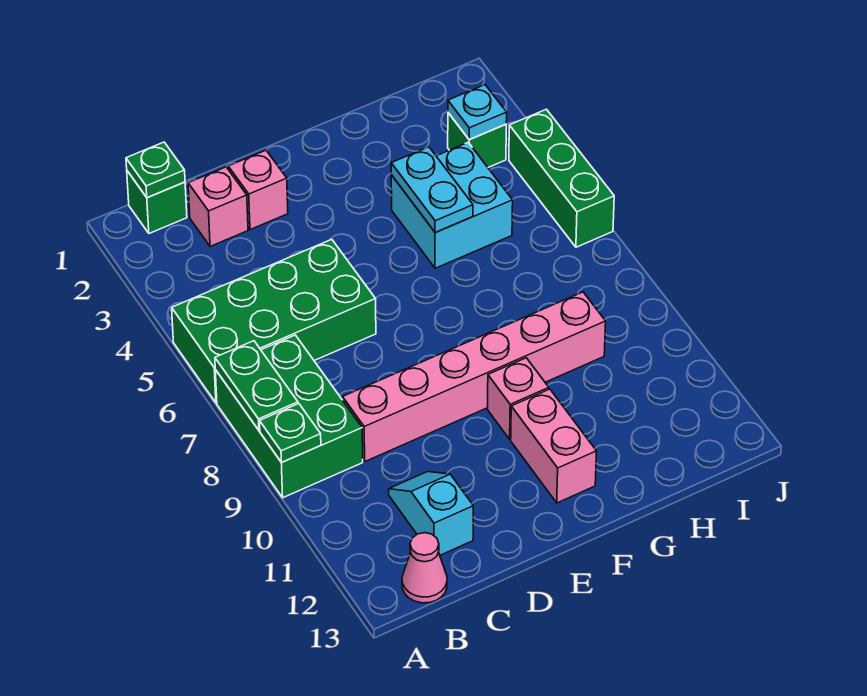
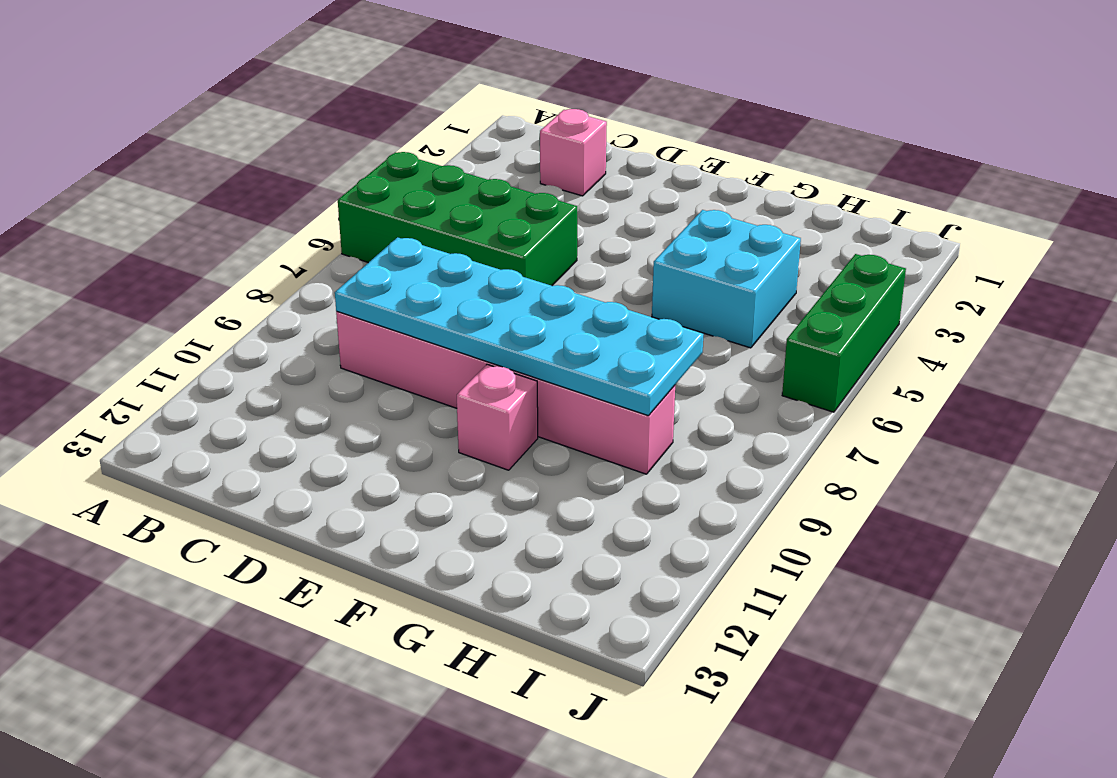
cyan plate C8:H9 level 2 -> none
none -> green brick A7:B9 level 1
none -> green brick B1 level 1
none -> pink cone B13 level 1

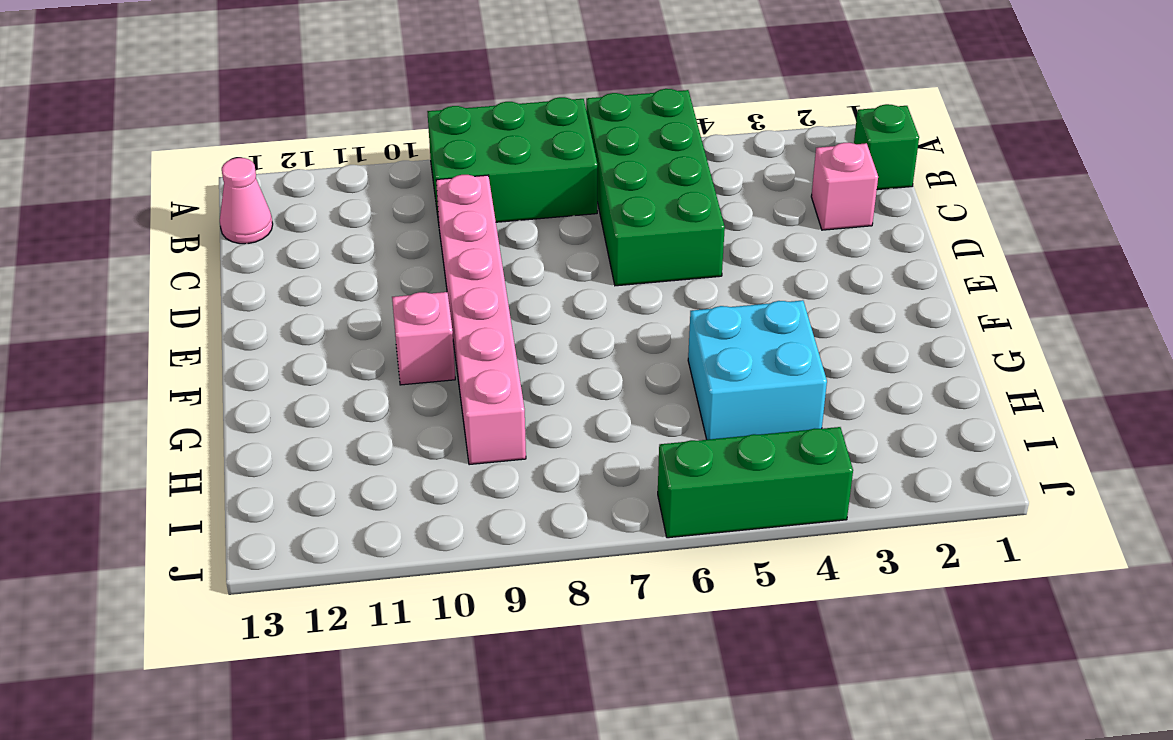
none -> cyan slope C11:C12 level 1 top 12
none -> pink brick D2 level 1
none -> pink brick F11:F12 level 1

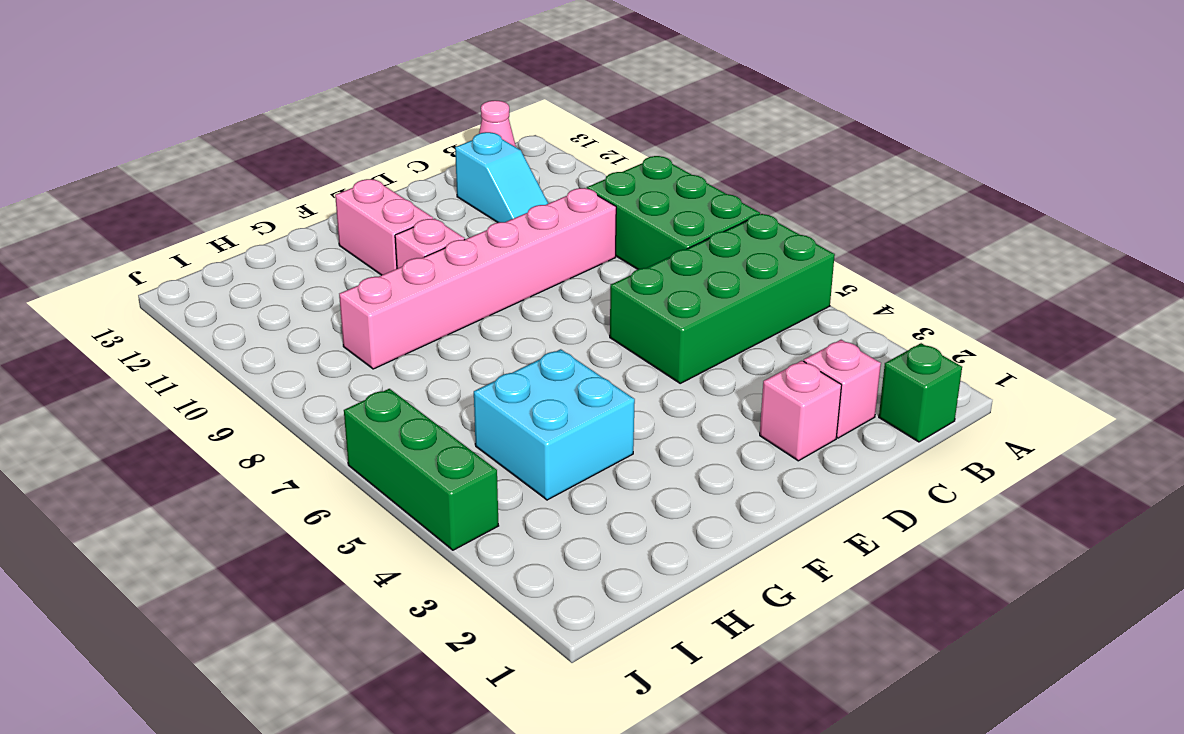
none -> green brick I3 level 1
none -> green plate A7:A8 level 2
none -> green plate A9 level 2

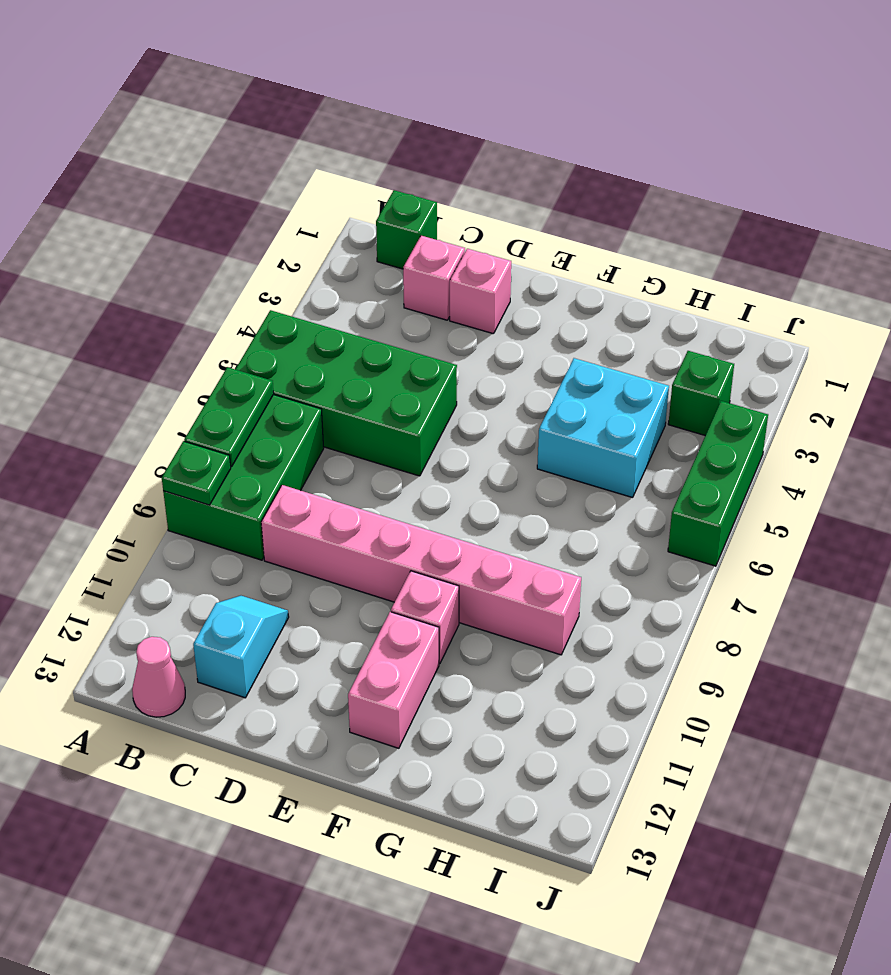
none -> green plate B1 level 2
none -> cyan plate G4:G5 level 2
none -> cyan plate I3 level 2

